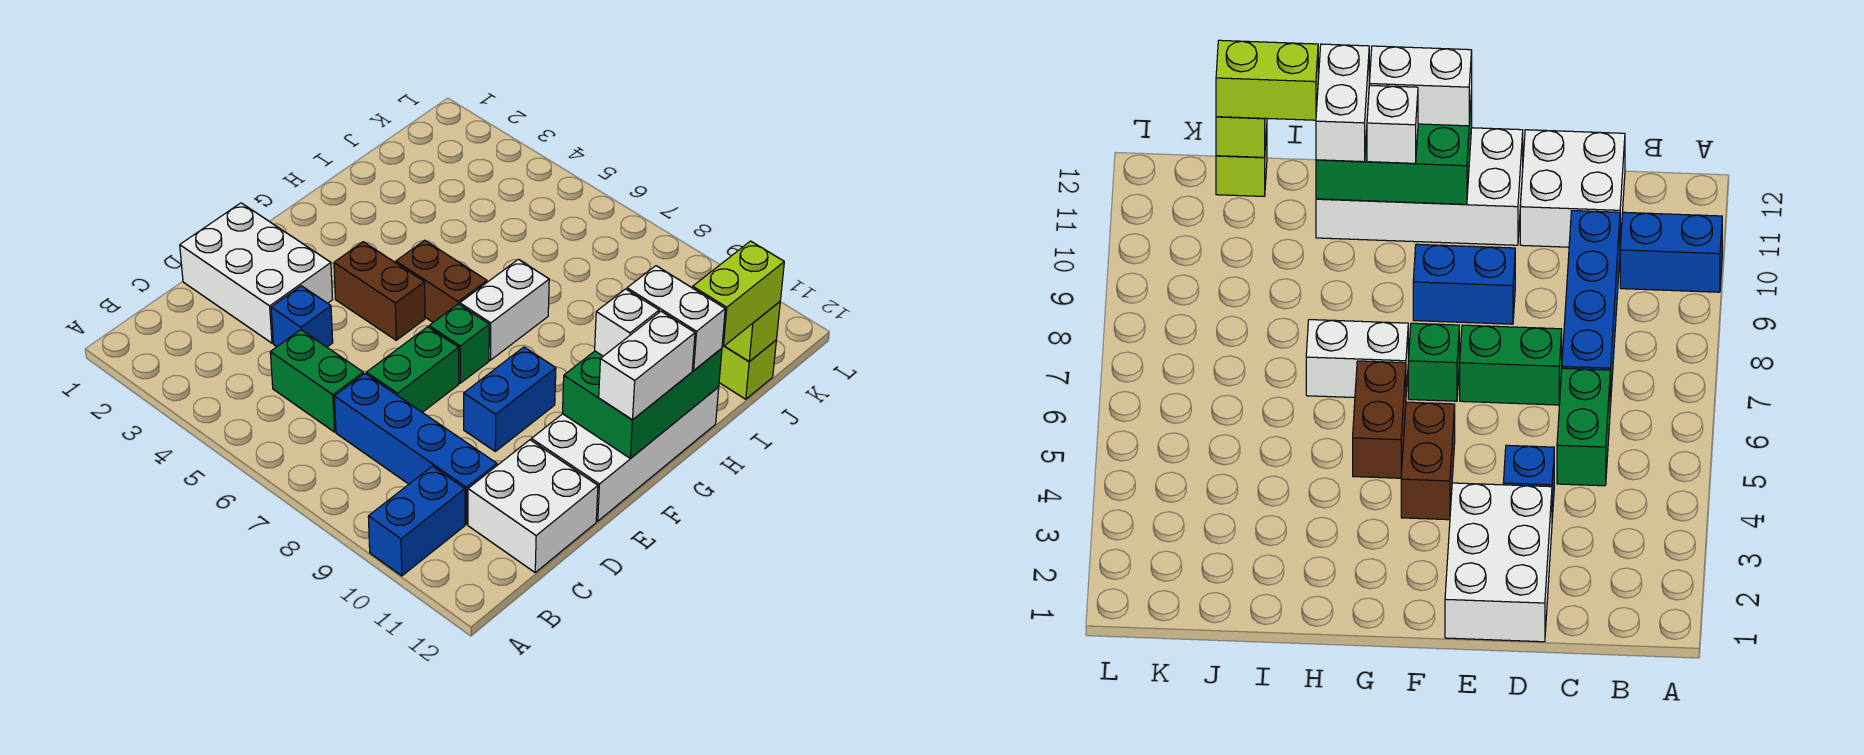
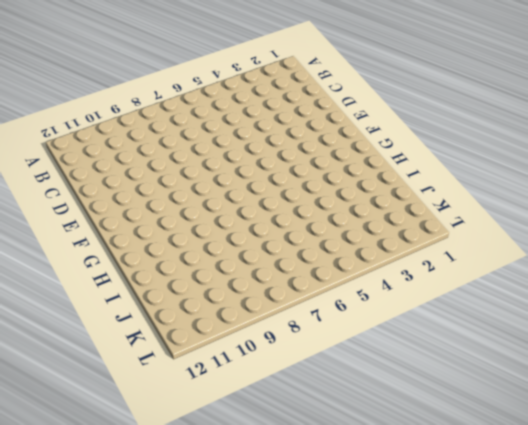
none -> blue brick A10:B10 level 1
none -> green brick C5:C6 level 1
none -> blue brick C7:C10 level 1

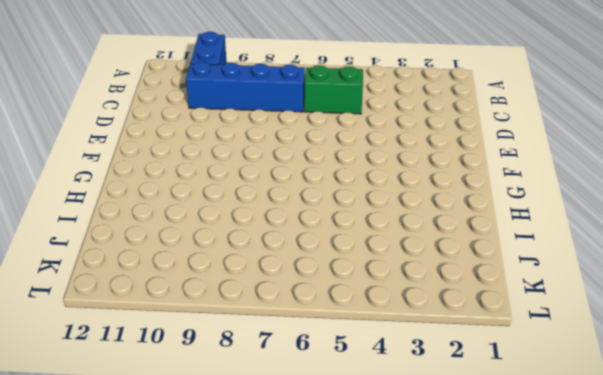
none -> white brick C11:D12 level 1
none -> white brick D1:E3 level 1
none -> blue brick D4 level 1

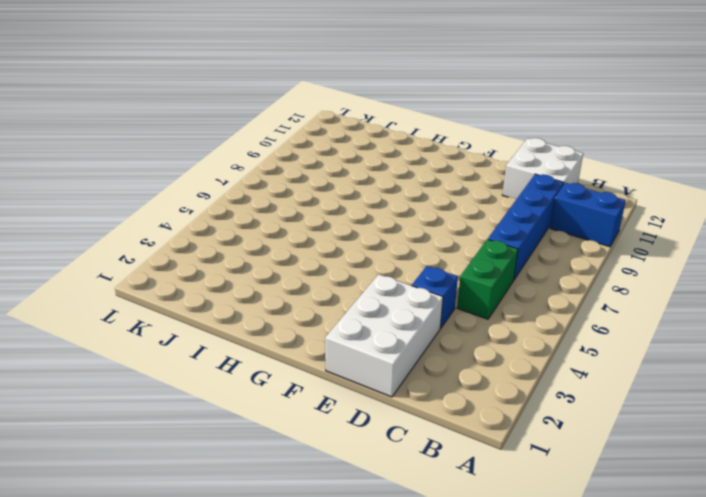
none -> green brick D7:E7 level 1
none -> blue brick E9:F9 level 1
none -> white brick E11:H12 level 1

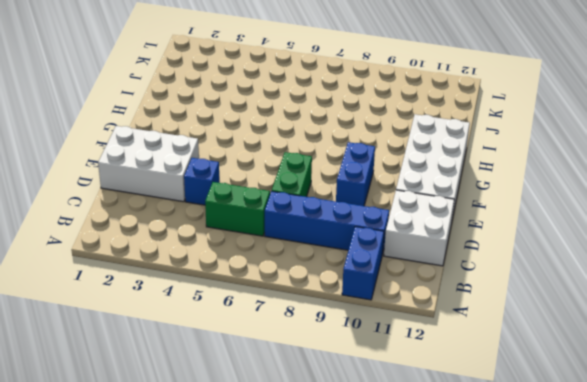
none -> brown brick F4:F5 level 1
none -> green brick F7 level 1
none -> brown brick G5:G6 level 1

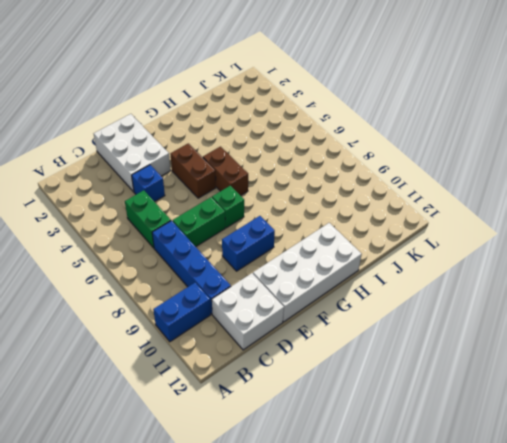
none -> white brick G7:H7 level 1
none -> lime brick J12 level 1
none -> green brick F11:H12 level 2

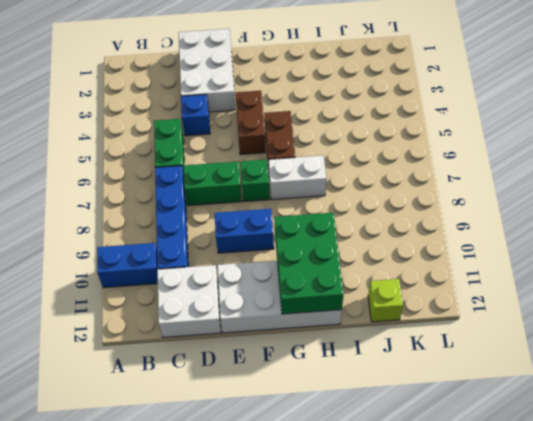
green brick G10:H12 level 2 -> green brick F11:H12 level 2
none -> lime brick J12 level 2
none -> white brick F12:G12 level 3
none -> white brick G11 level 3

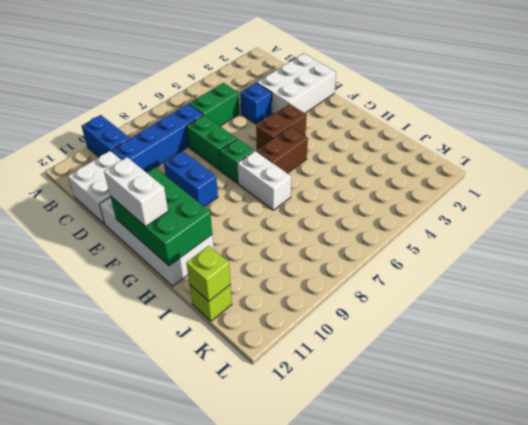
none -> white brick G11 level 3
none -> white brick H11:H12 level 3
none -> lime brick I12:J12 level 3

